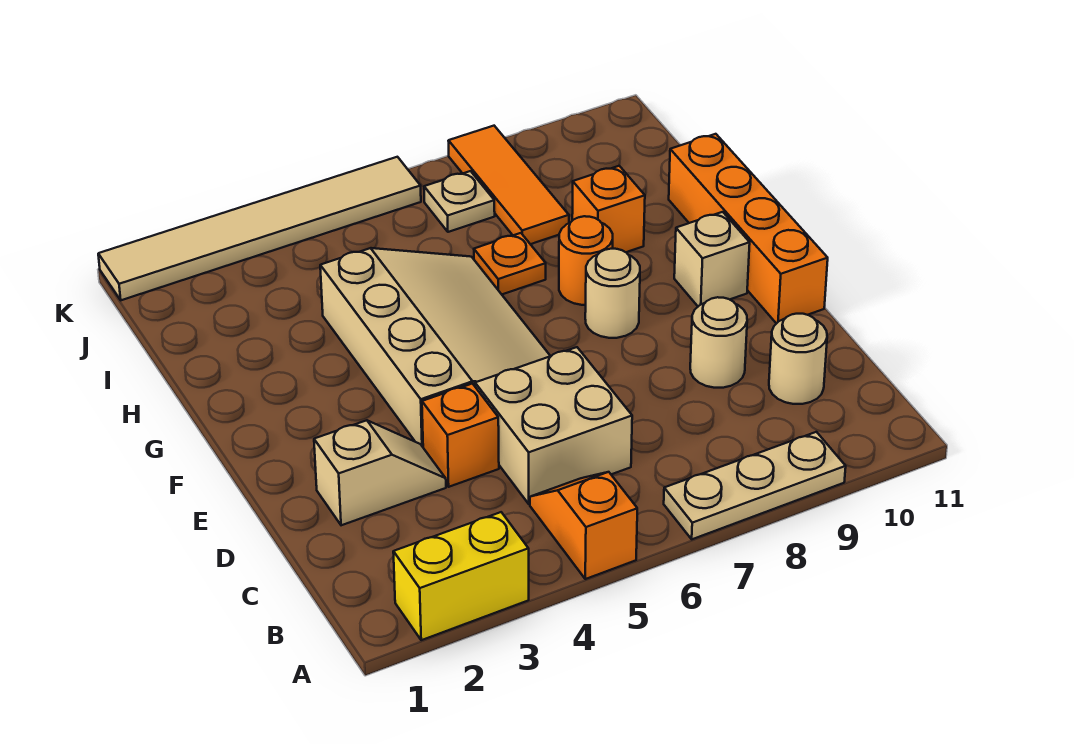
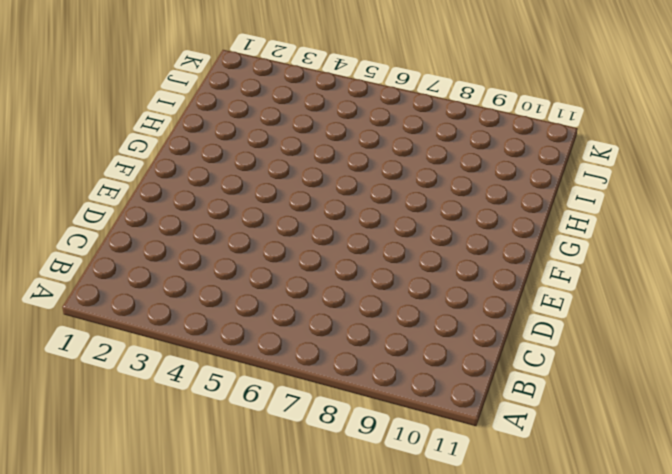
none -> yellow brick A2:A3 level 1
none -> orange slope A5:B5 level 1 top A
none -> tan plate A7:A9 level 1

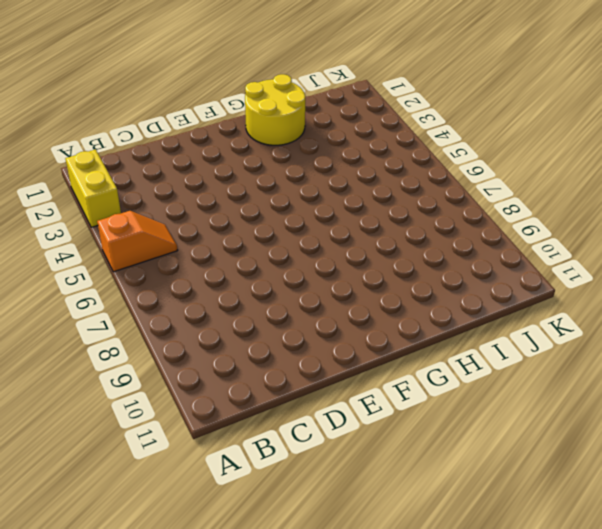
yellow round brick G1:H2 level 1 -> none
none -> tan plate A7:A9 level 1
none -> tan brick C5:D6 level 1
none -> tan round brick C10 level 1

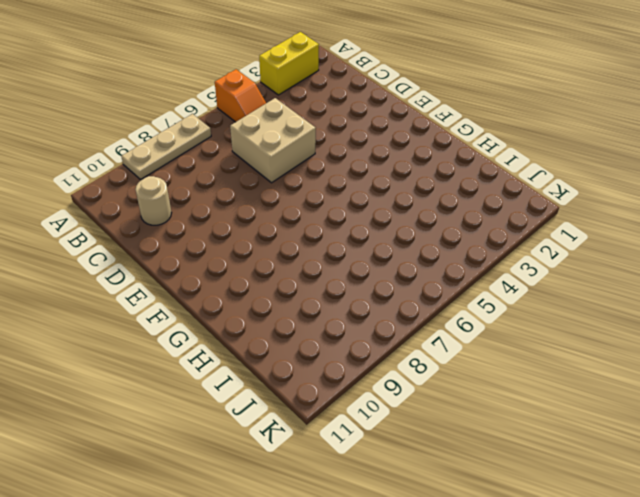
none -> tan slope D2:D3 level 1 top 2
none -> orange brick D4 level 1
none -> tan round brick D9 level 1

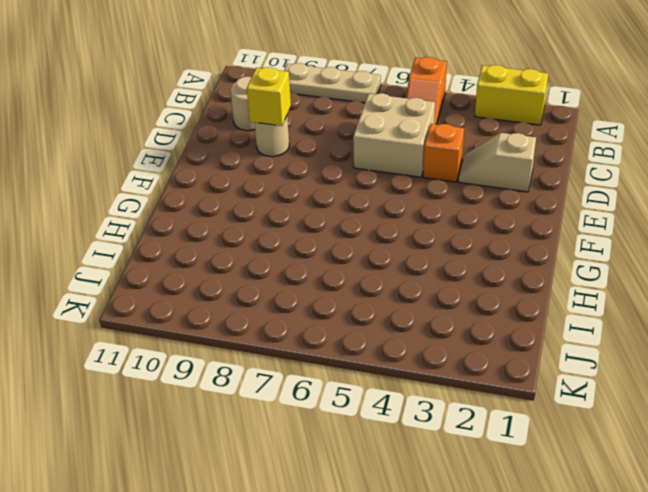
yellow brick D9 level 2 -> none
none -> tan slope E4:H6 level 1 top 4
none -> orange brick E11:H11 level 1
none -> tan round brick F8 level 1

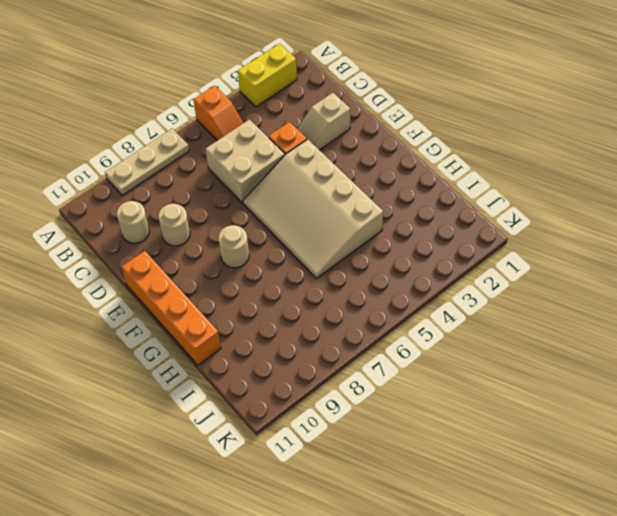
none -> tan brick F10 level 1
none -> orange round brick G8 level 1
none -> orange plate H7 level 1

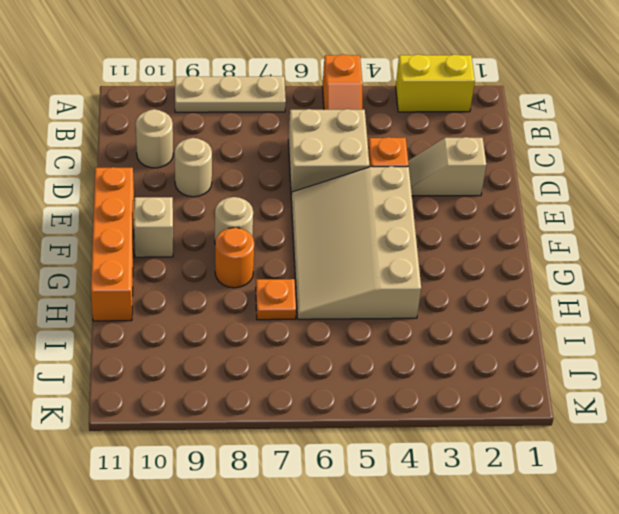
none -> orange brick H9 level 1
none -> orange tile I8:K8 level 1
none -> tan plate J7 level 1

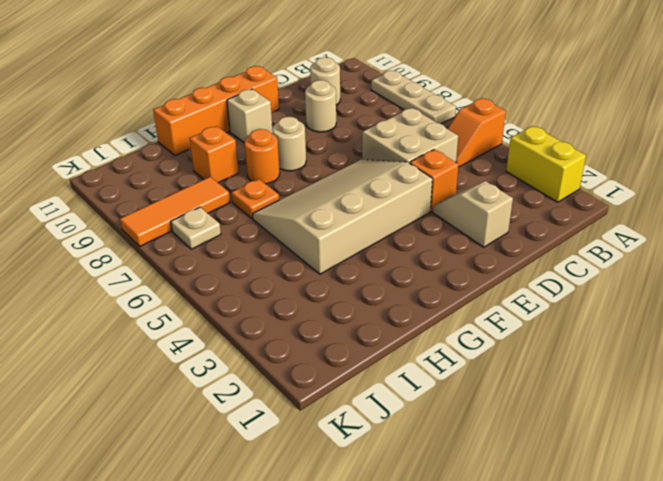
none -> tan tile K1:K6 level 1

